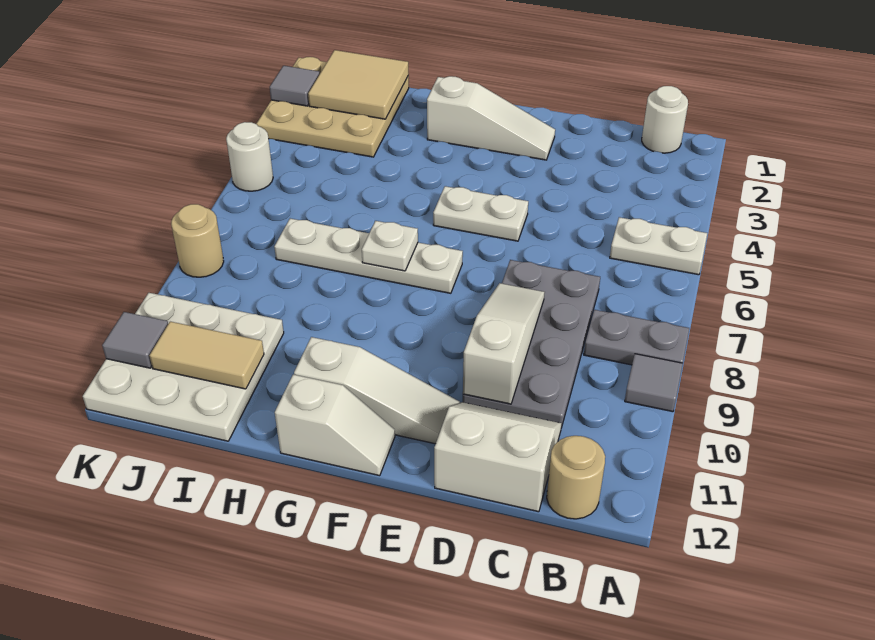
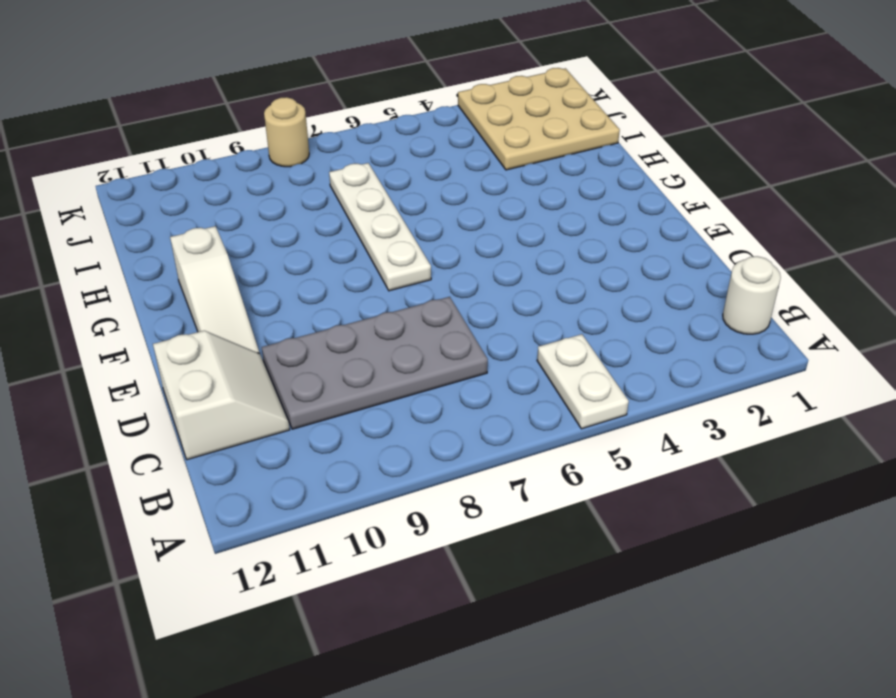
none -> grey plate A8:B8 level 1
none -> grey tile A9 level 1
none -> tan round brick B12 level 1

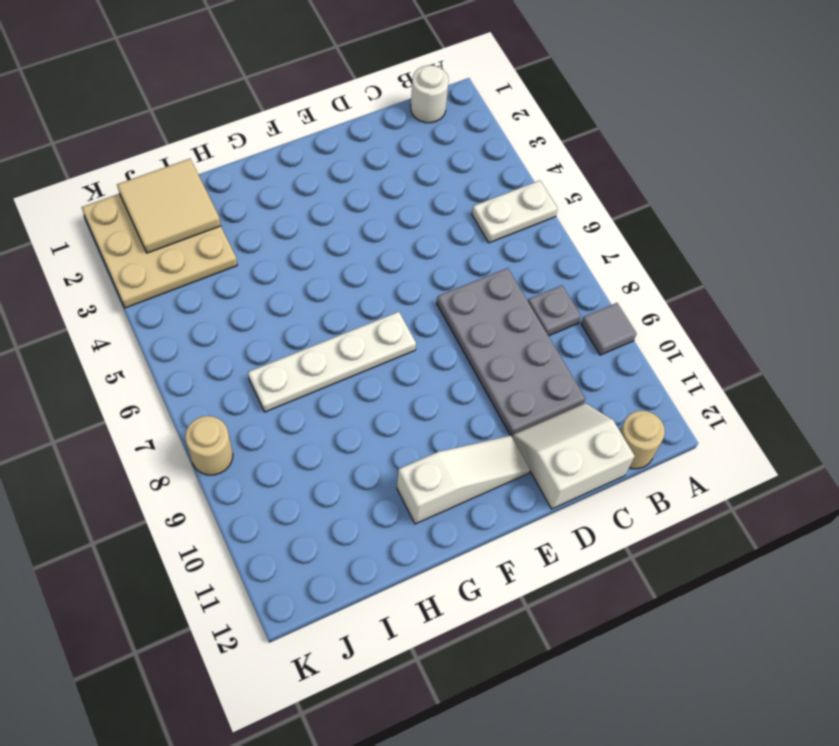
grey plate B8 level 1 -> grey plate A8:B8 level 1
none -> white slope E2:G2 level 1 top G
none -> white plate E5:F5 level 1
none -> white slope F12:G12 level 1 top G

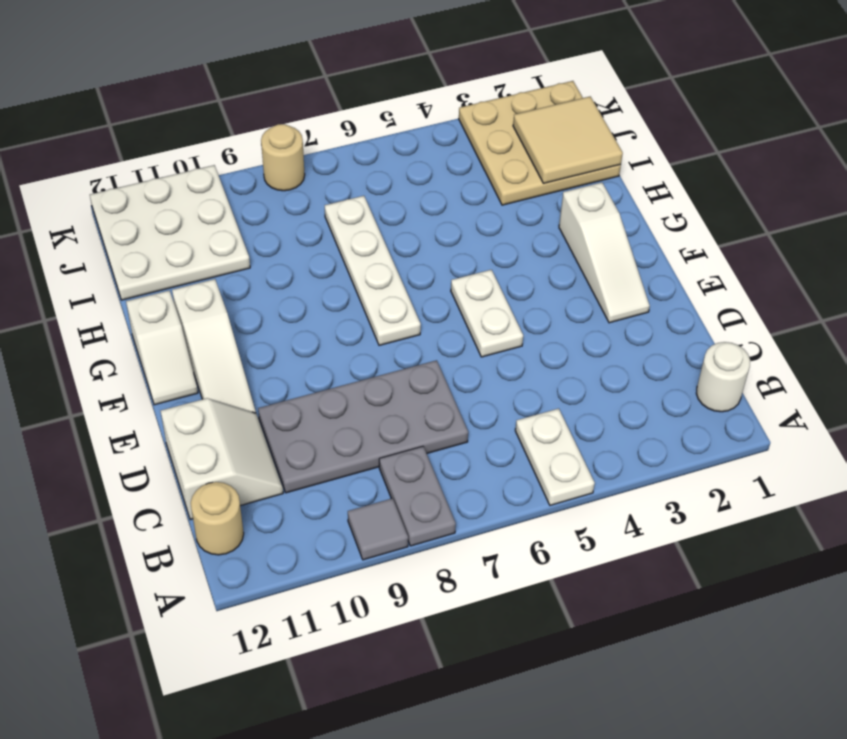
none -> white round brick K5 level 1
none -> white slope D8:D10 level 2 top 10
none -> white plate G7 level 2

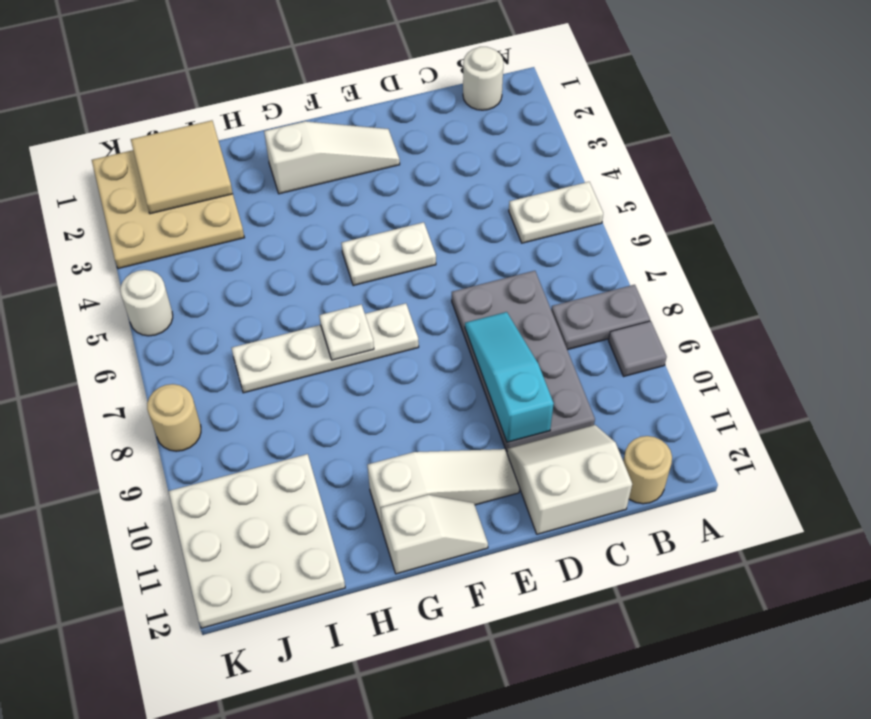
cyan slope D8:D10 level 2 top 10 -> white slope D8:D10 level 2 top 10
none -> tan tile I11:J11 level 2
none -> grey tile K2 level 2
none -> grey tile K11 level 2

